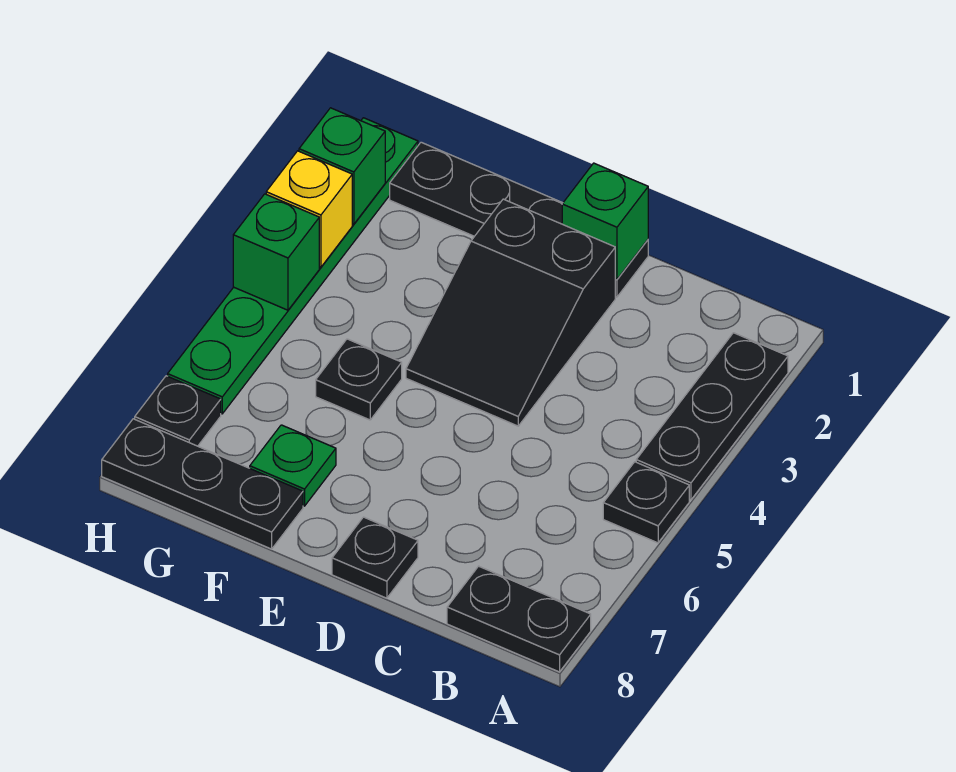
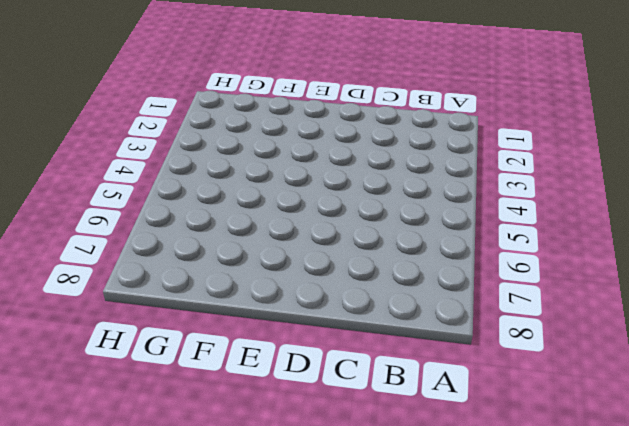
none -> black plate A2:A4 level 1
none -> black plate A5 level 1
none -> black plate A8:B8 level 1

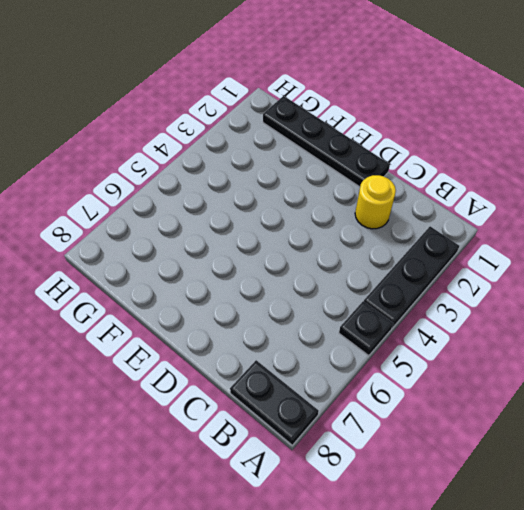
yellow round brick C2 level 1 -> none
none -> black slope D2:E4 level 1 top 2
none -> black plate D8 level 1
none -> black plate F5 level 1

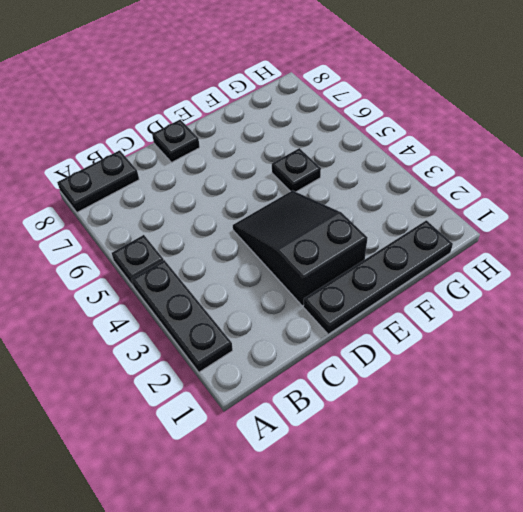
none -> green plate F7 level 1
none -> black plate F8:H8 level 1
none -> green plate H1:H6 level 1

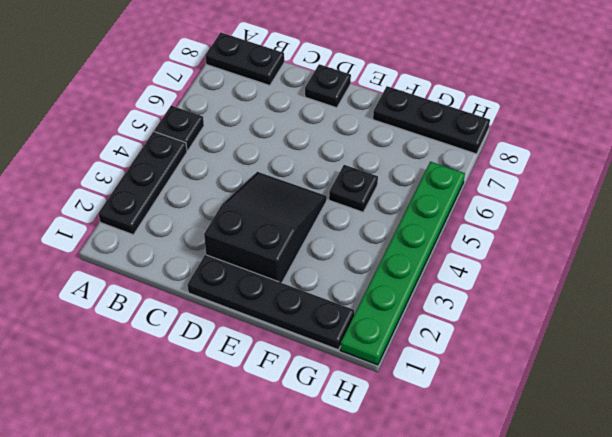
none -> green plate F7 level 1
none -> black plate H7 level 1
none -> green brick D1 level 2

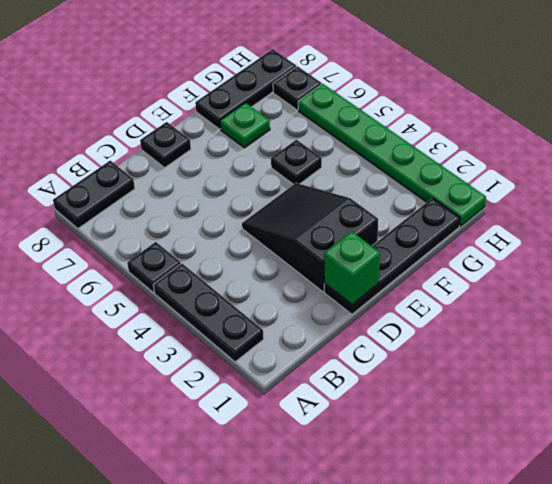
none -> green brick H2 level 2
none -> yellow brick H3 level 2
none -> green brick H4 level 2

